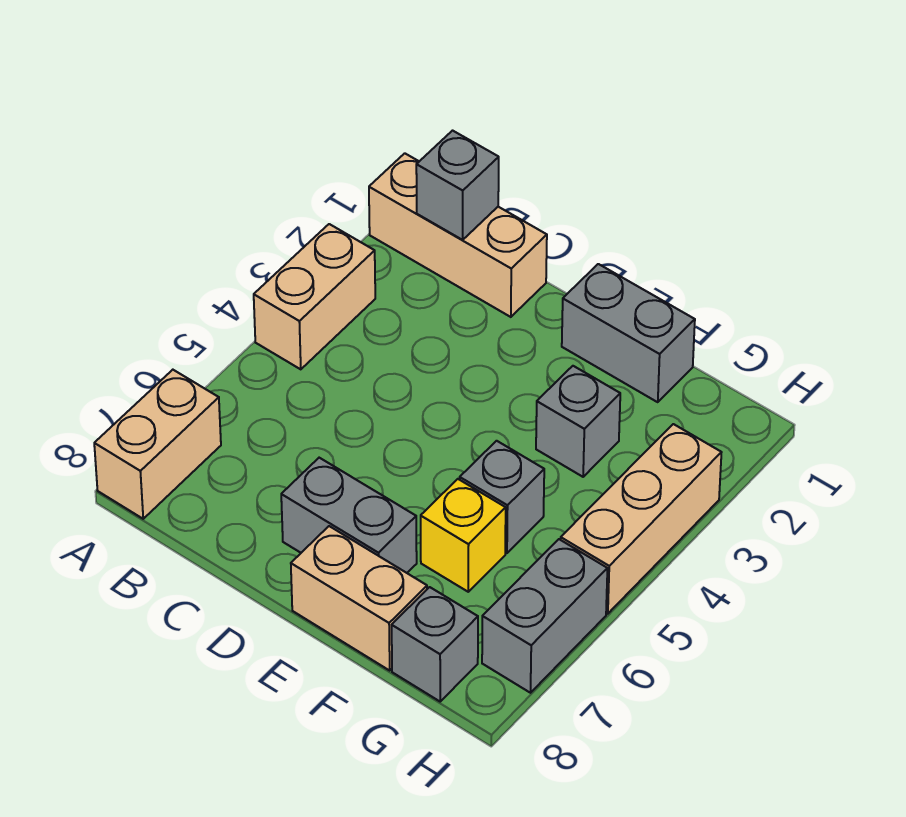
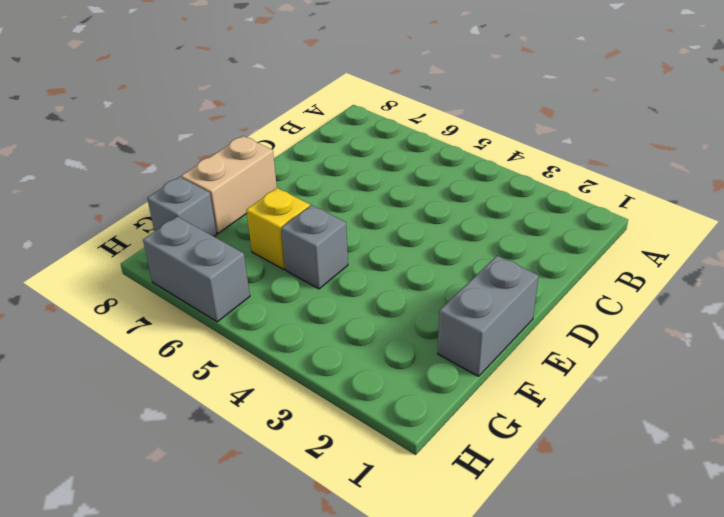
none -> tan brick A1:C1 level 1
none -> tan brick A3:A4 level 1
none -> tan brick A7:A8 level 1

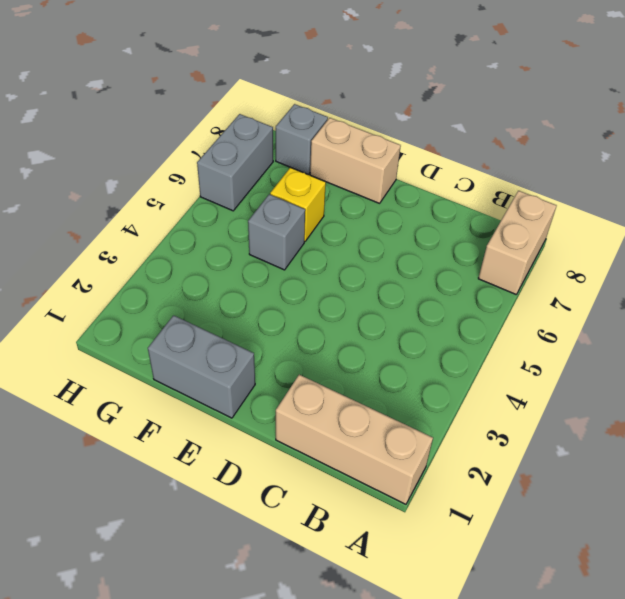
none -> tan brick A3:A4 level 1
none -> grey brick D7:E7 level 1
none -> grey brick F3 level 1

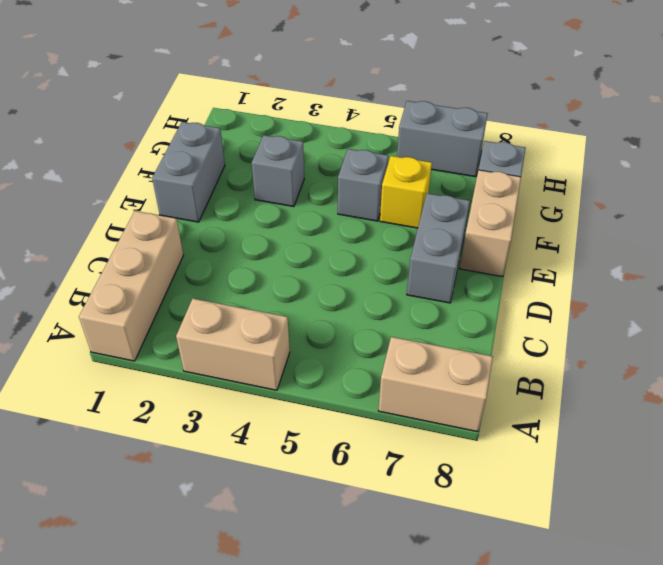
none -> tan brick H3:H5 level 1
none -> grey brick B1 level 2

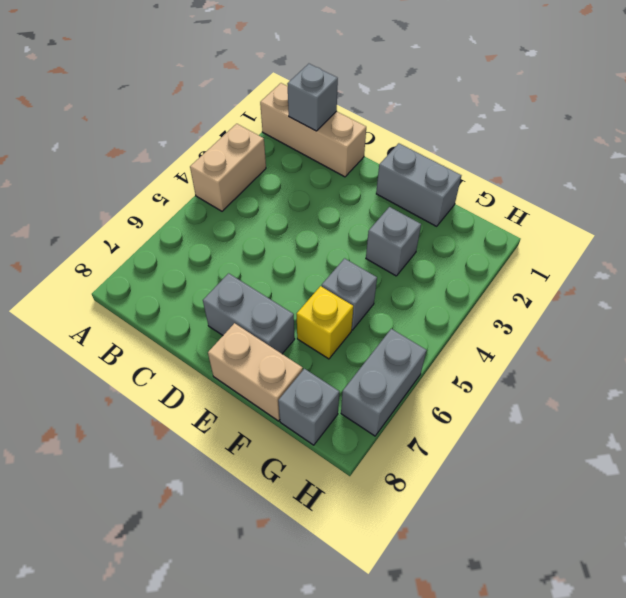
none -> tan brick A7:A8 level 1
none -> tan brick H3:H5 level 1

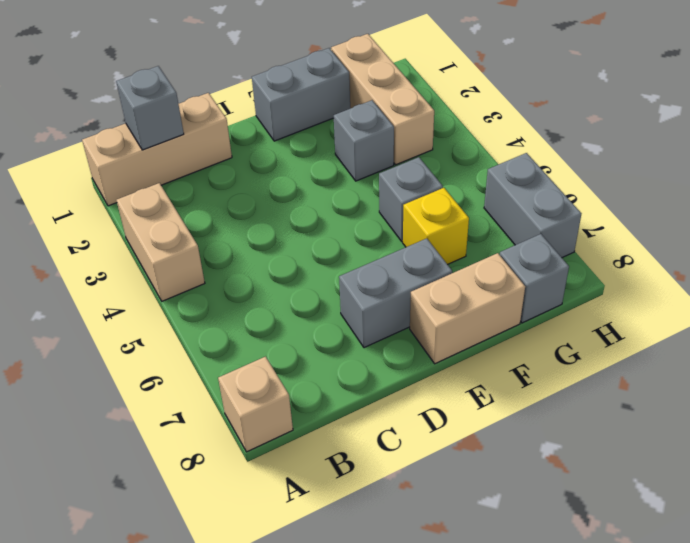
tan brick A8 level 1 -> tan brick A7:A8 level 1
tan brick G1:G3 level 1 -> tan brick H3:H5 level 1

